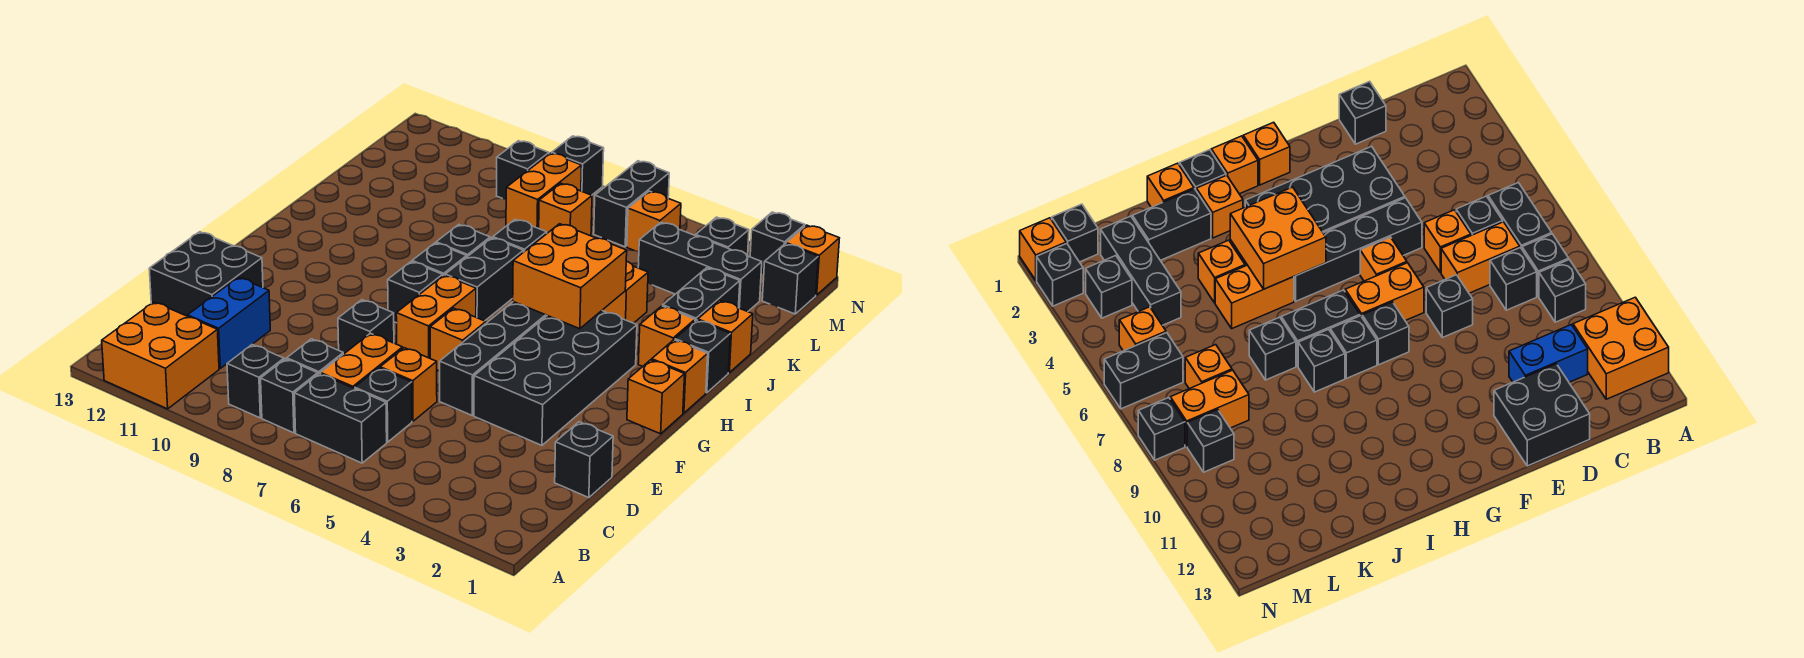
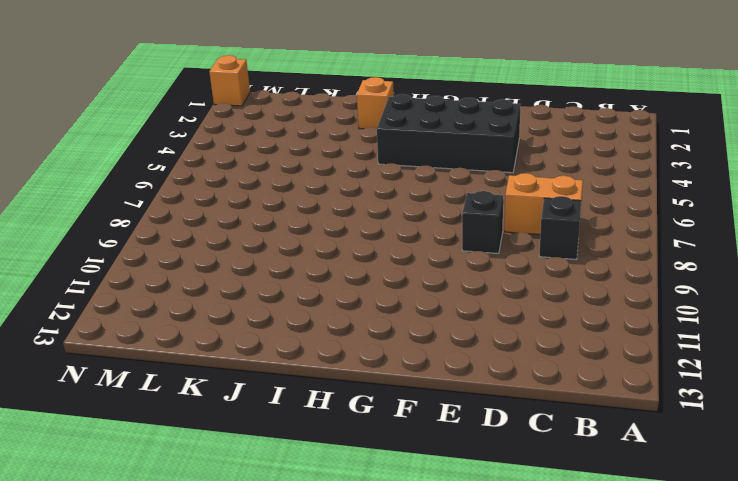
none -> orange brick A11:B12 level 1
none -> black brick B6:B7 level 1
none -> black brick B8 level 1
none -> black brick B9 level 1

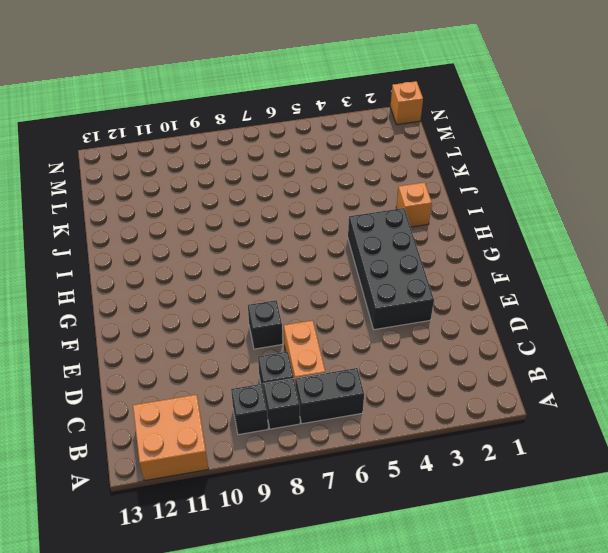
none -> black brick C6 level 1
none -> blue brick C11:D11 level 1
none -> black brick D1 level 1
none -> orange brick D6 level 1

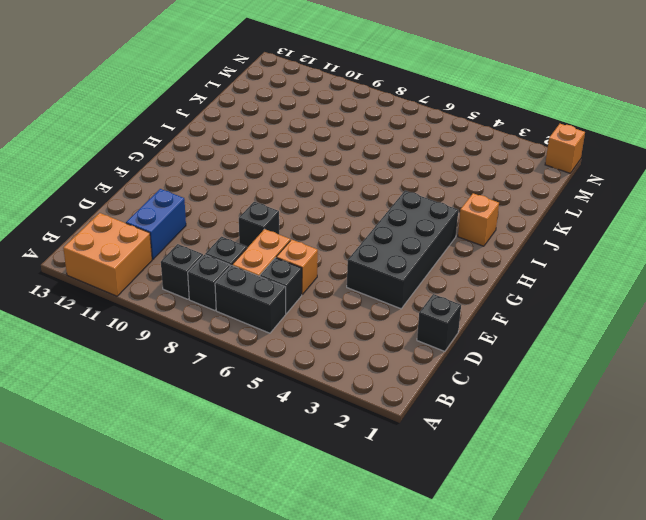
none -> black brick D12:E13 level 1
none -> black brick E5:H5 level 1
none -> orange brick F6 level 1
none -> orange brick F7:G7 level 1

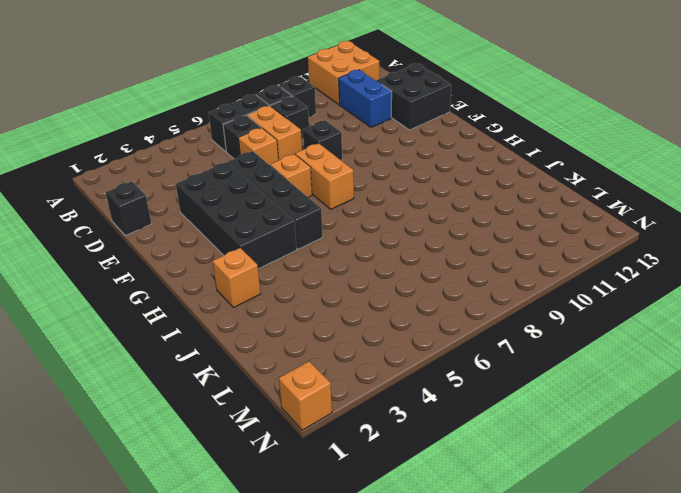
none -> orange brick G1 level 1
none -> black brick G8 level 1
none -> orange brick H1 level 1
none -> black brick H7:I7 level 1

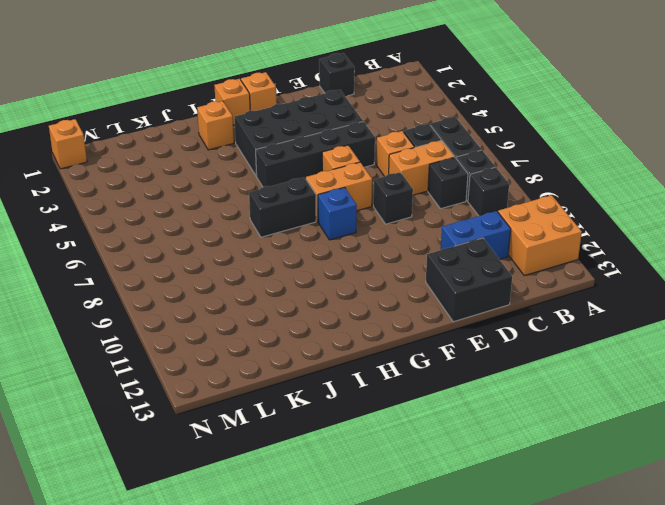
blue brick G8 level 1 -> black brick G8 level 1
none -> black brick H8 level 1
none -> black brick I1 level 1
none -> orange brick I5:J5 level 1
none -> black brick I8 level 1

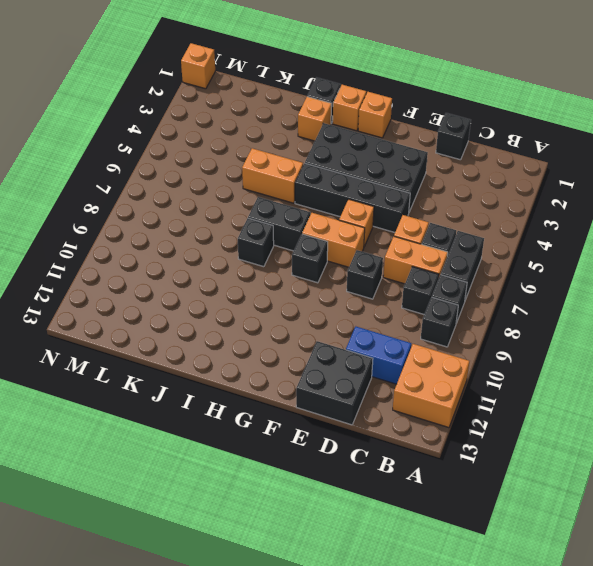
none -> black brick H8 level 1
none -> orange brick J1 level 1
none -> black brick J2:K2 level 1
none -> orange brick J4 level 1

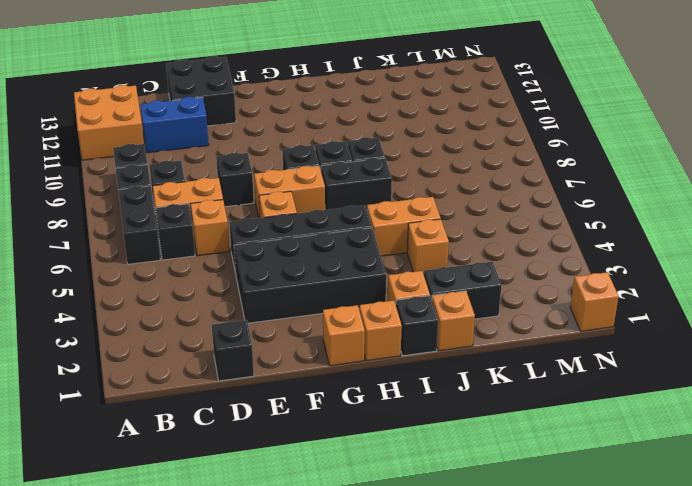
none -> black brick J7 level 1
none -> black brick L2:L4 level 1
none -> orange brick L7 level 1
none -> orange brick L8:M8 level 1

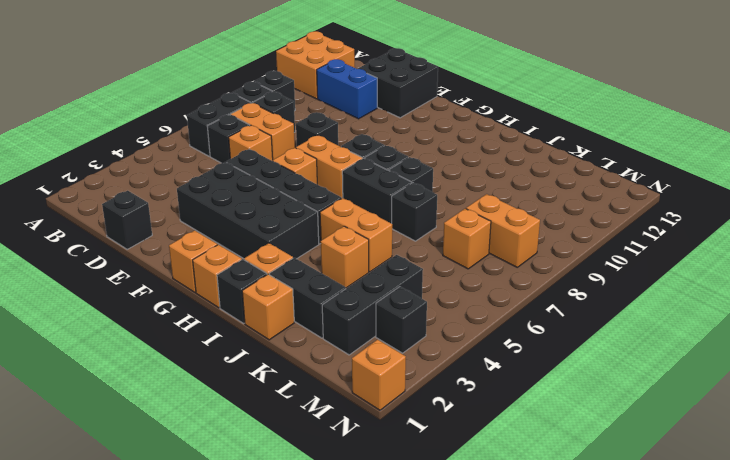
none -> black brick M1 level 1
none -> orange brick M5 level 1
none -> black brick M6:N6 level 1
none -> black brick M9 level 1

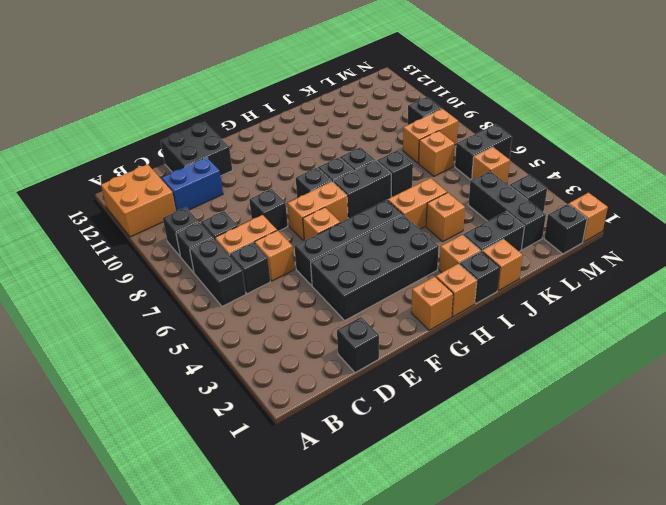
none -> black brick N2 level 1
none -> black brick N8 level 1
none -> orange brick H4:I5 level 2

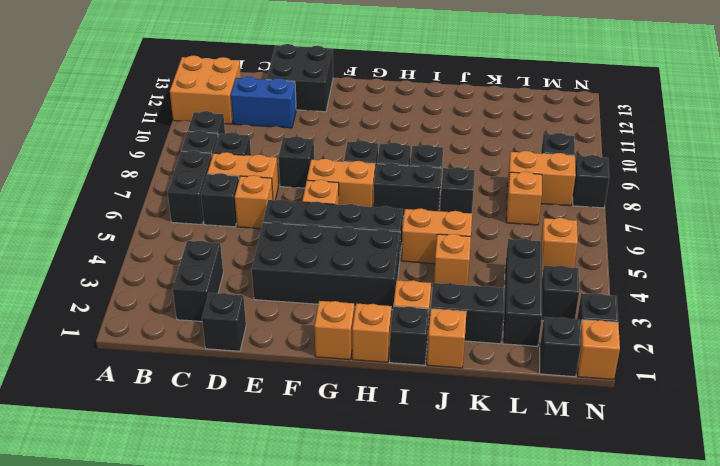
black brick C2:C3 level 1 -> black brick M6:N6 level 1
none -> orange brick H4:I5 level 2

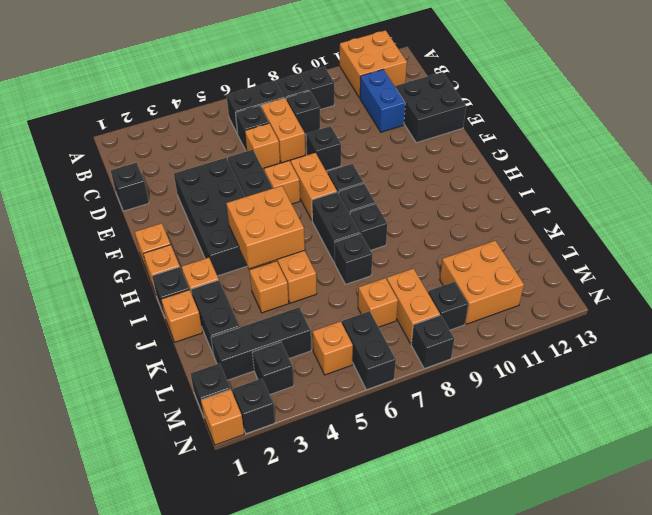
orange brick L10:M11 level 1 -> none

